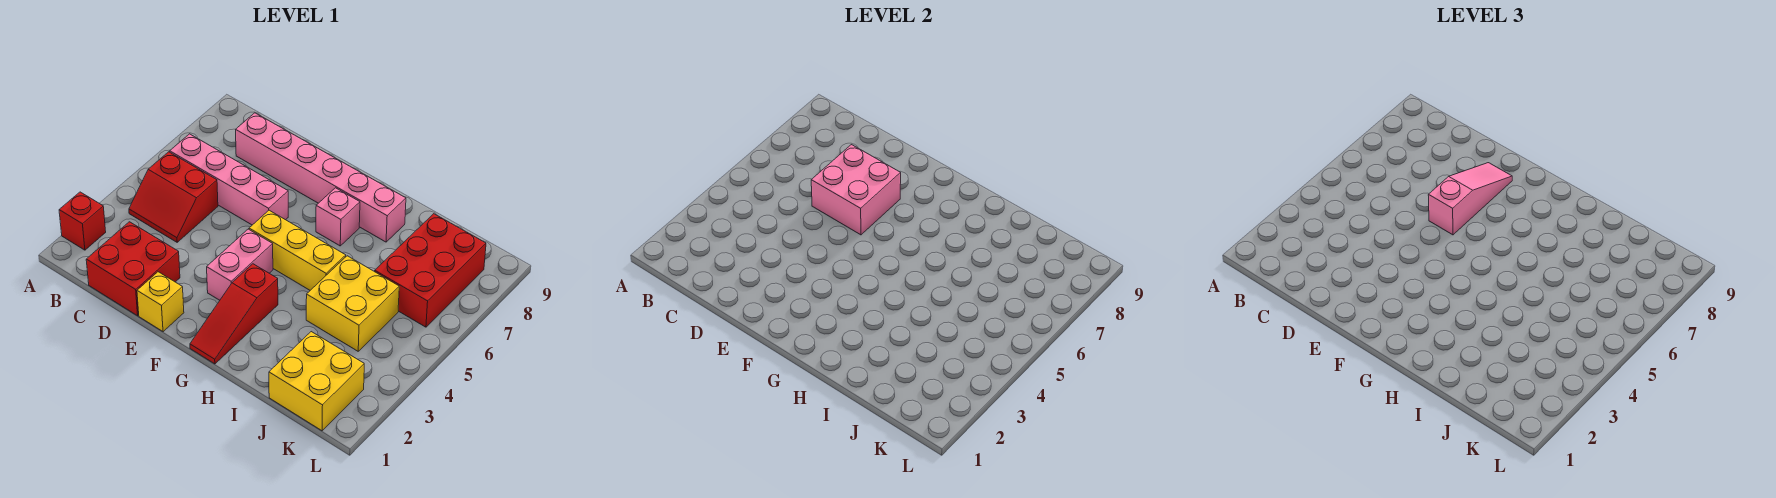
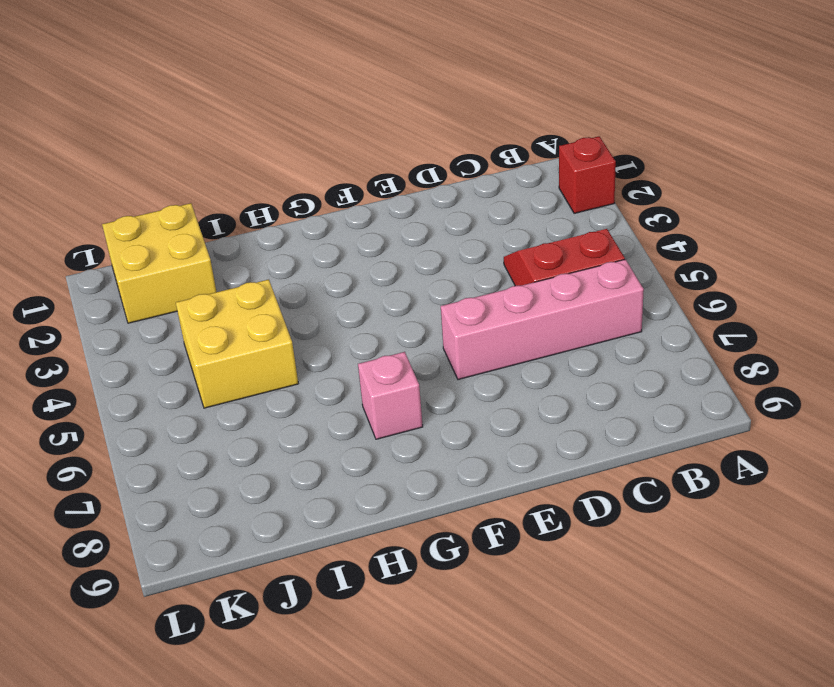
none -> red brick C1:D2 level 1
none -> pink brick C8:H8 level 1
none -> yellow brick E1 level 1

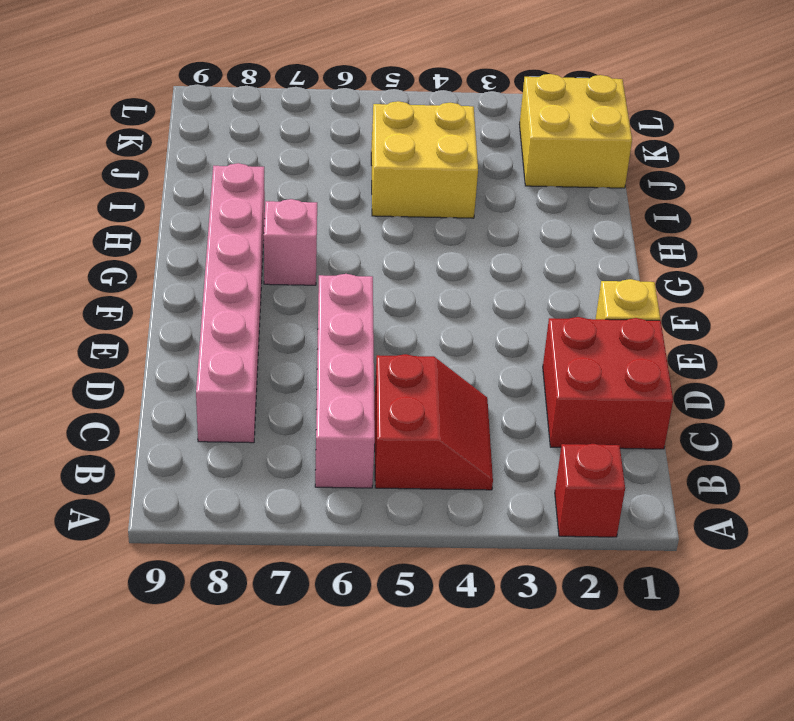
none -> pink brick F3:F4 level 1
none -> yellow brick F5:H5 level 1
none -> red slope G1:G3 level 1 top 3

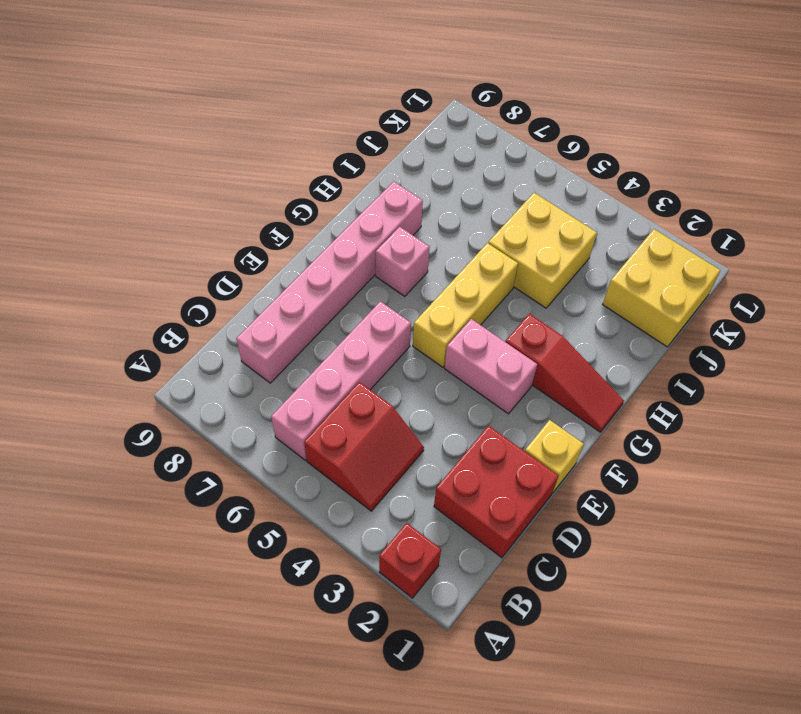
none -> red brick J6:K8 level 1
none -> pink brick D6:E7 level 2
none -> pink slope E6:E8 level 3 top 6

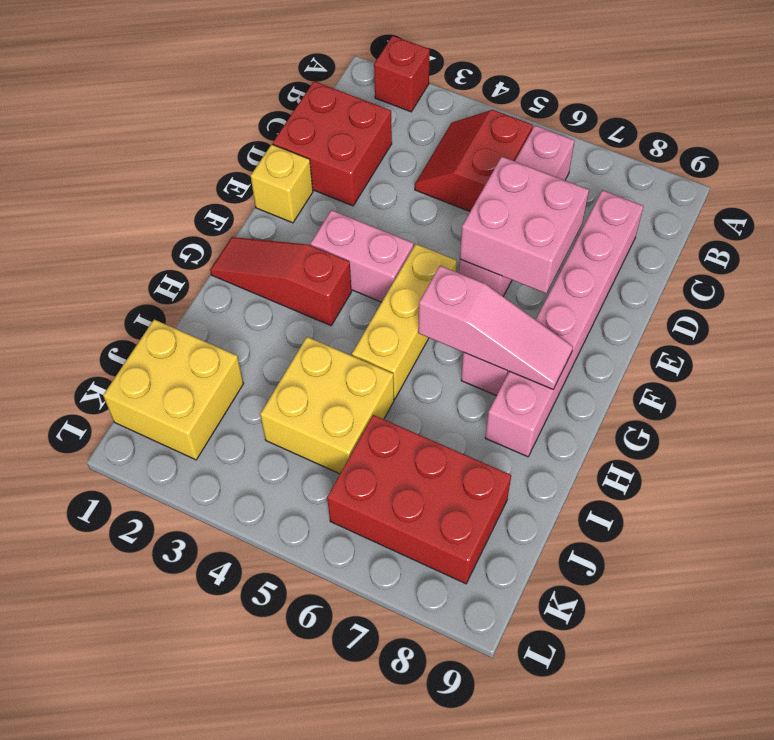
pink slope G6:G8 level 2 top 6 -> pink slope E6:E8 level 3 top 6

